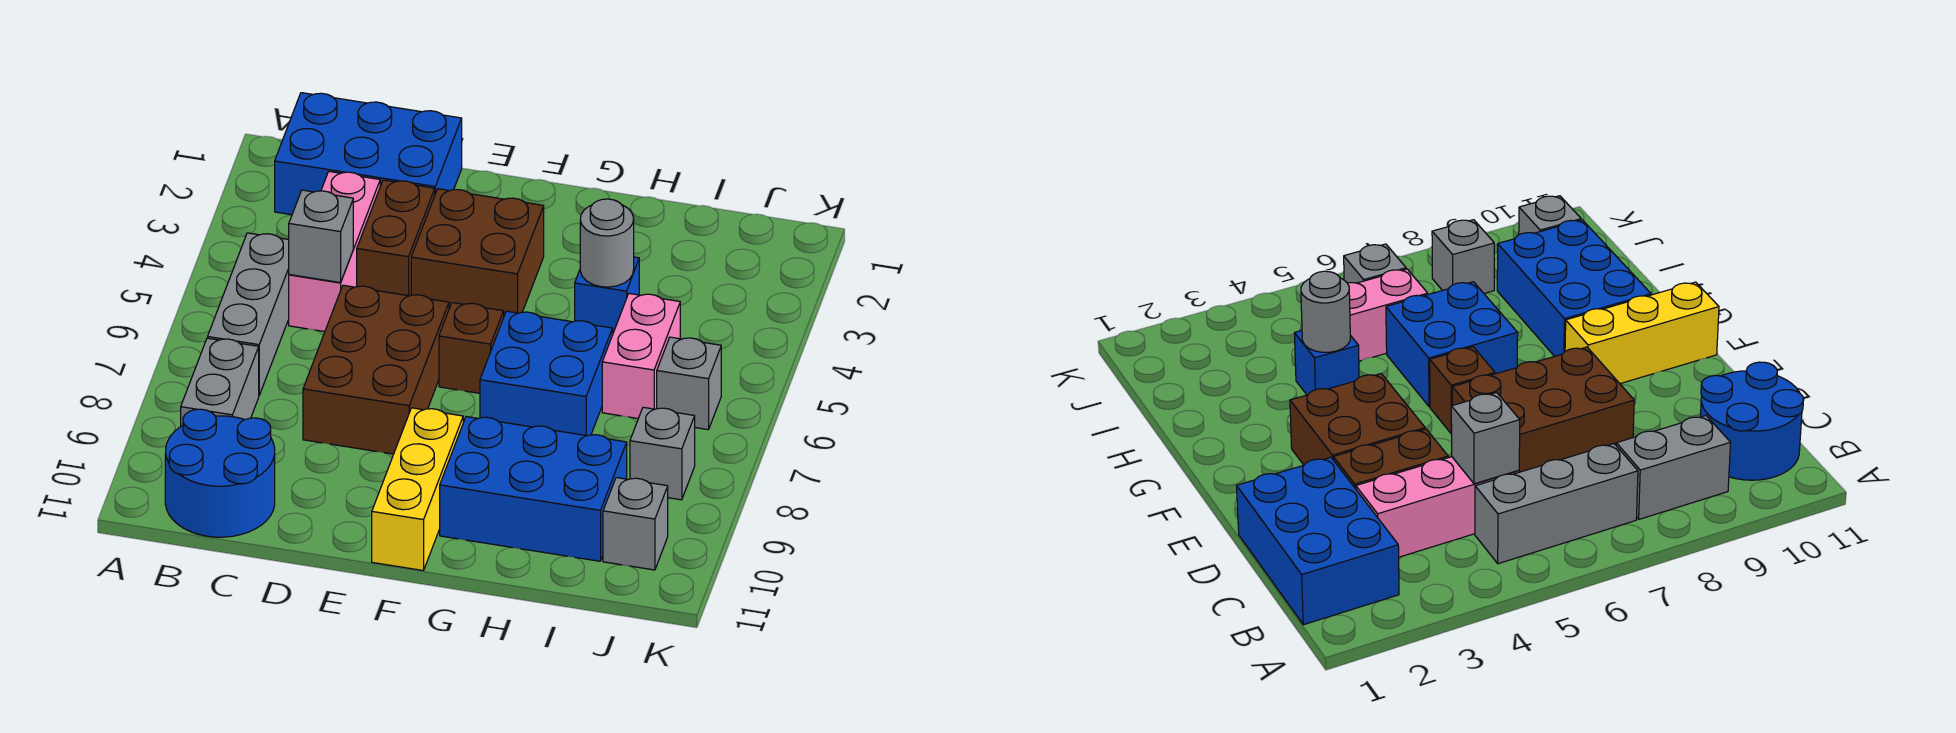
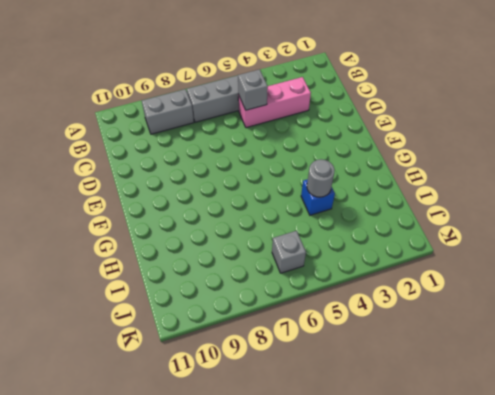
none -> blue brick B1:D2 level 1
none -> blue round brick B10:C11 level 1
none -> brown brick D3:D4 level 1

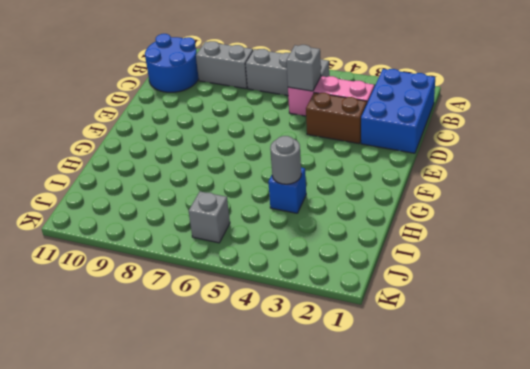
none -> brown brick D6:E8 level 1
none -> brown brick E3:F4 level 1
none -> brown brick F6 level 1

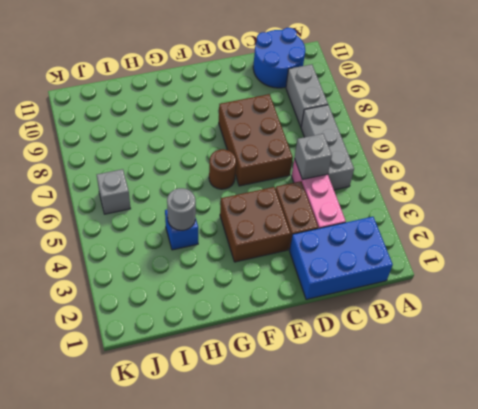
brown round brick F6 level 1 -> brown brick F6 level 1
none -> yellow brick F9:F11 level 1
none -> blue brick G6:H7 level 1
none -> blue brick G9:I10 level 1

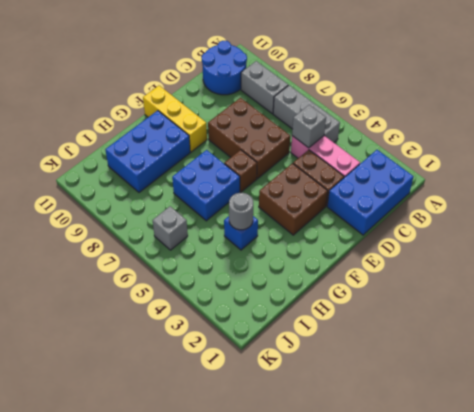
none -> pink brick I5:I6 level 1
none -> grey brick J8 level 1
none -> grey brick J10 level 1

